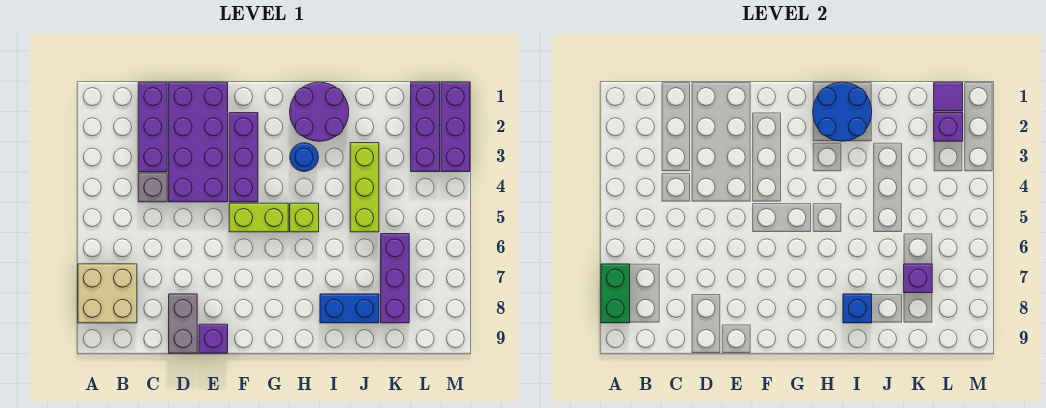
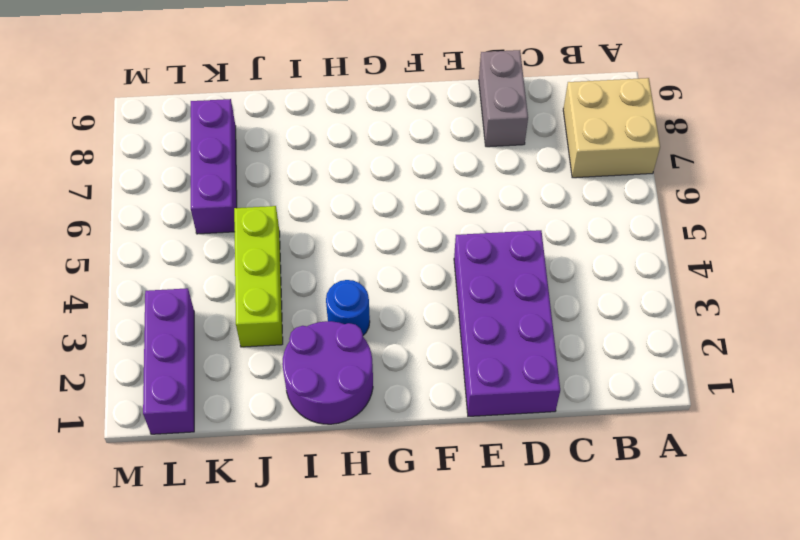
none -> purple brick C1:C3 level 1
none -> grey brick C4 level 1
none -> purple brick E9 level 1

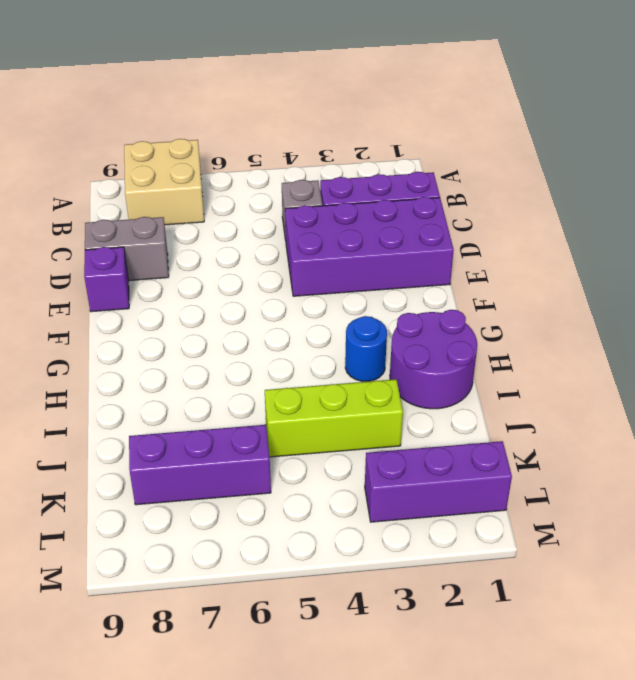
none -> purple brick F2:F4 level 1
none -> lime brick F5:G5 level 1
none -> lime brick H5 level 1

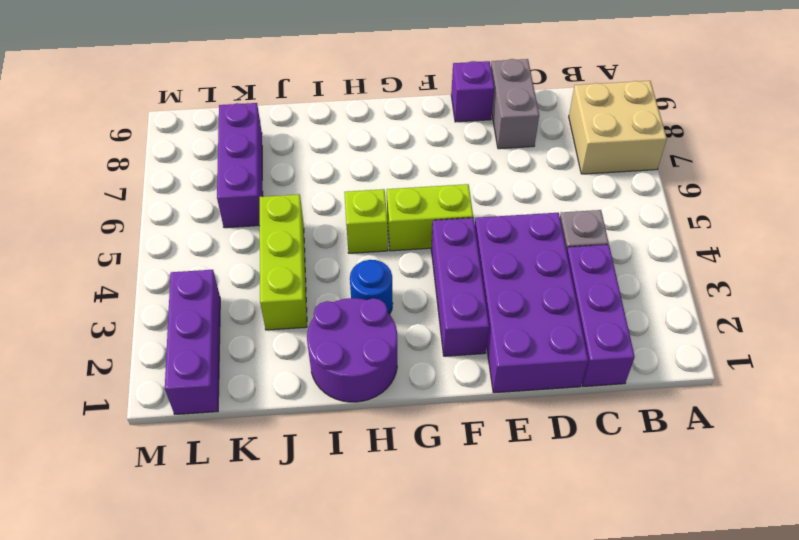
none -> blue brick I8:J8 level 1
none -> purple brick M1:M3 level 1
none -> green brick A7:A8 level 2

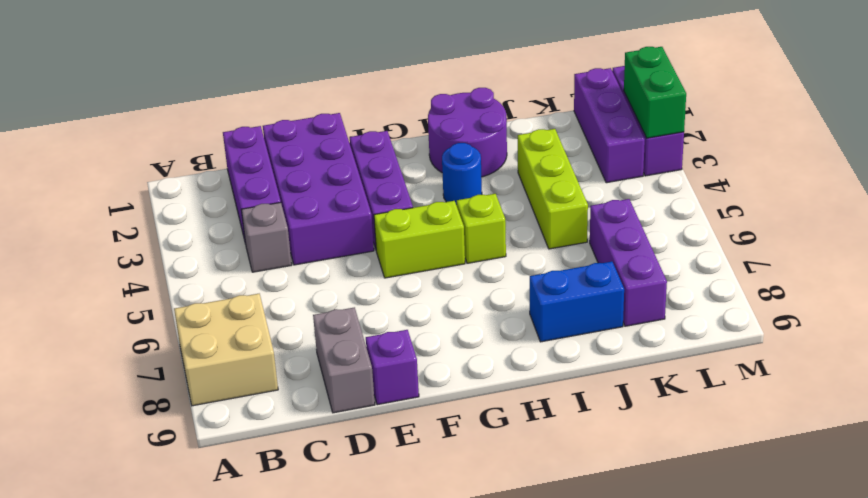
green brick M2:M3 level 2 -> green brick A7:A8 level 2
none -> blue round brick H1:I2 level 2
none -> blue brick I8 level 2
none -> purple brick K7 level 2

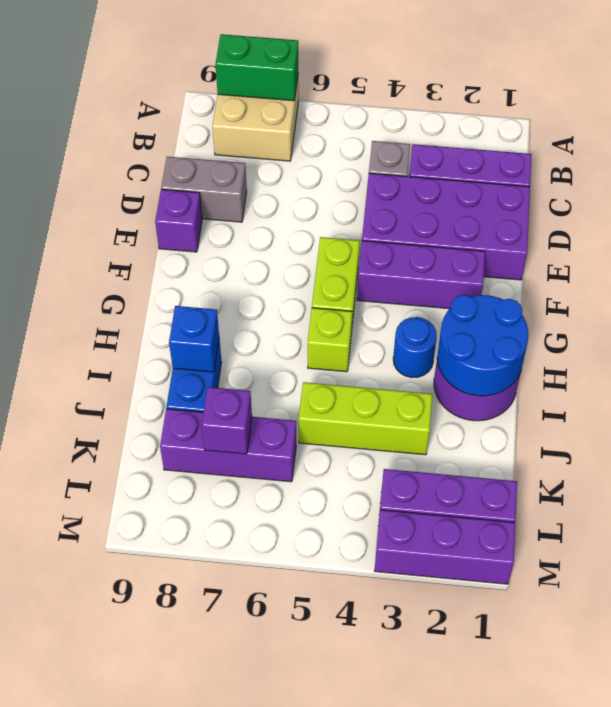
none -> purple tile L1 level 2
none -> purple brick L2 level 2

